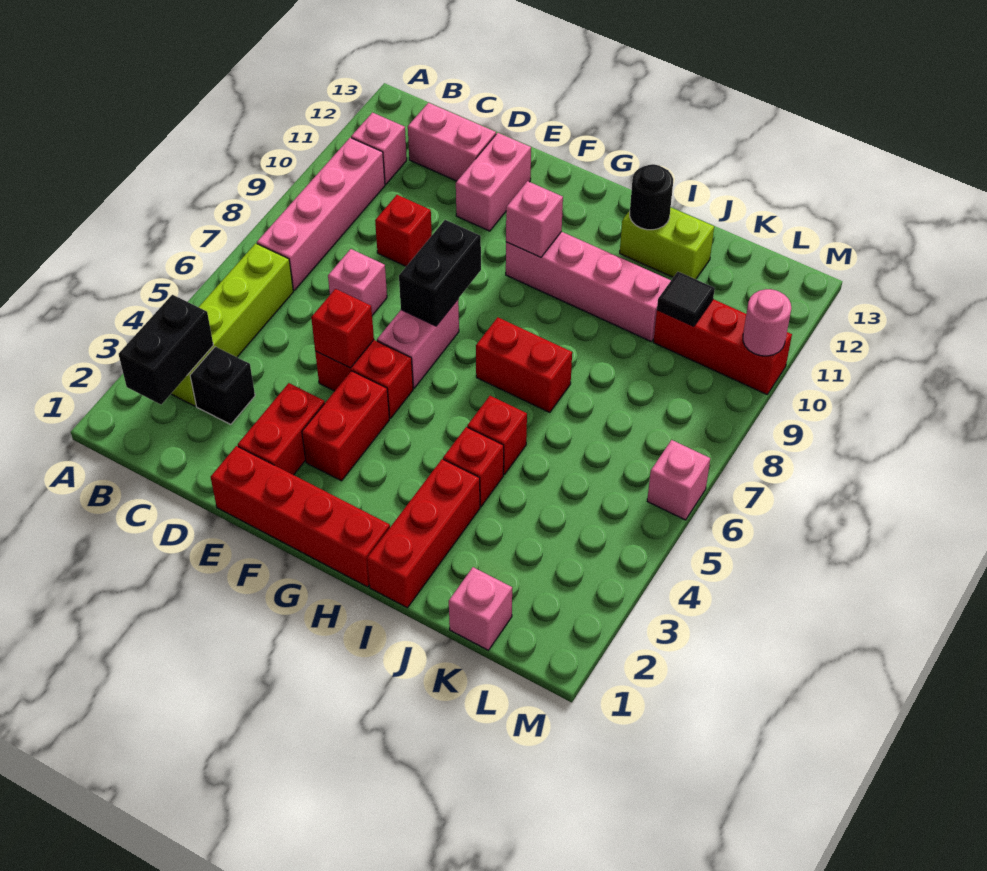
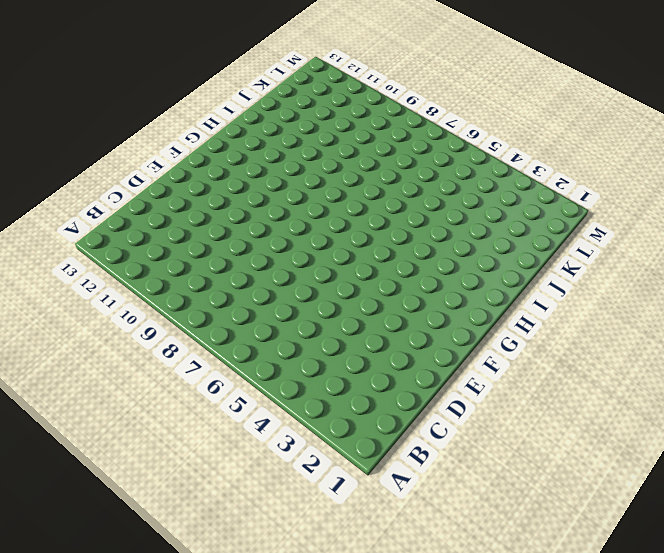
none -> lime brick B3:B6 level 1
none -> pink brick B7:B10 level 1
none -> pink brick B11 level 1

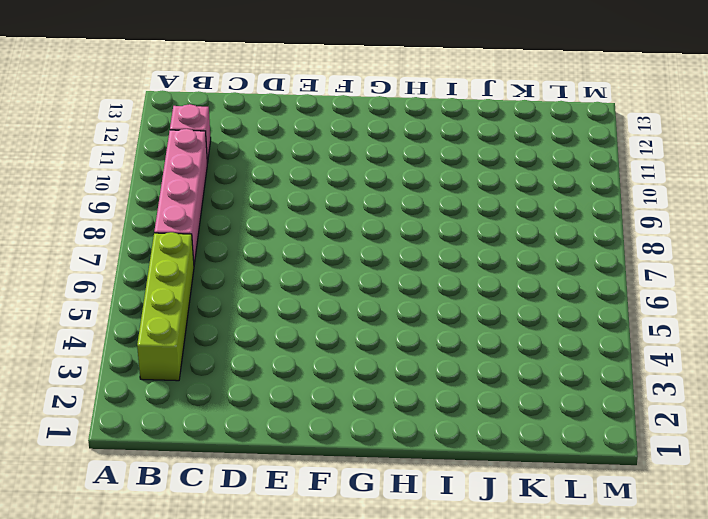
none -> black brick C3 level 1
none -> pink brick C12:D12 level 1
none -> pink brick D7 level 1

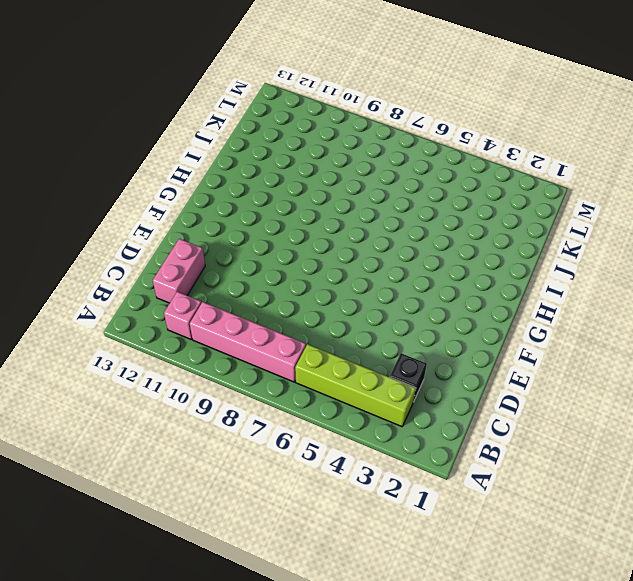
none -> pink brick D7 level 1
none -> red brick D9 level 1
none -> red brick E1:H1 level 1

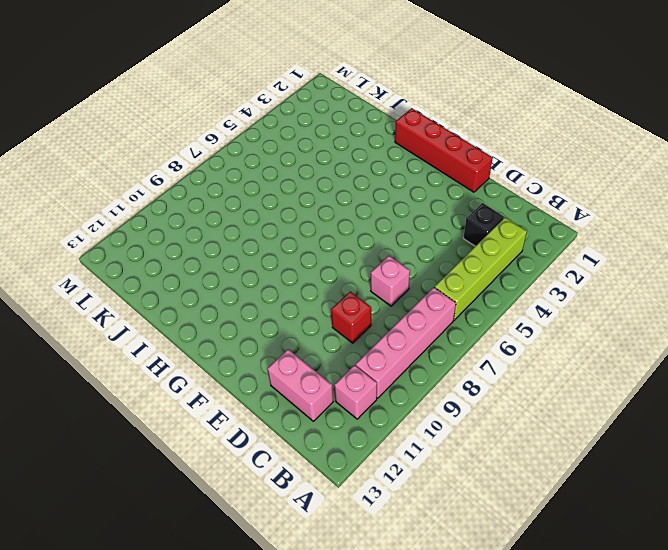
none -> red brick E2:E3 level 1
none -> red brick E5:F5 level 1
none -> pink brick E11:E12 level 1

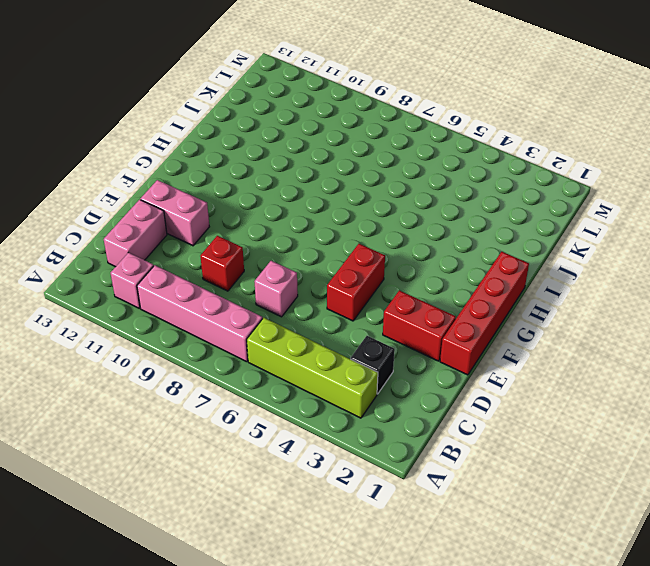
none -> red brick F3:F4 level 1
none -> pink brick F6:F7 level 1
none -> pink brick G10:J10 level 1

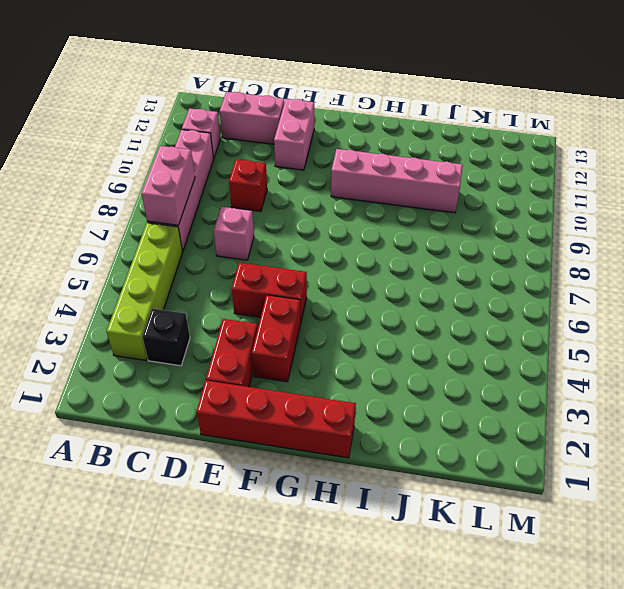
pink brick B7:B8 level 2 -> pink brick F6:F7 level 1
none -> red brick H7:I7 level 1
none -> red brick I1:I3 level 1
none -> red brick I4 level 1

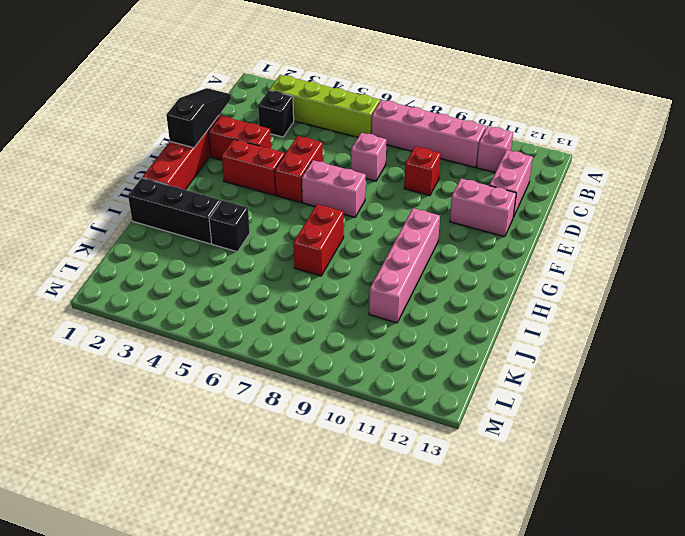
black slope D1:F1 level 2 top F -> none
black brick I1:I3 level 1 -> red brick I1:I3 level 1
black brick I4 level 1 -> red brick I4 level 1
none -> red brick I5 level 1
none -> lime brick I12:J12 level 1
none -> pink brick K1 level 1

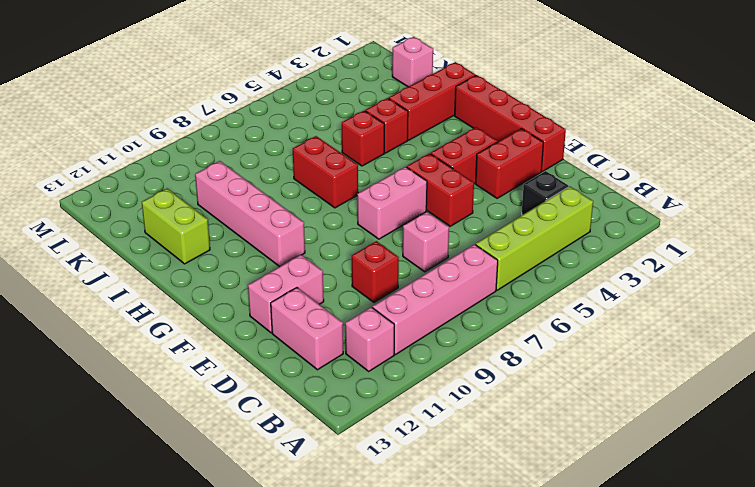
none -> red brick K10:M10 level 1
none -> pink brick M6 level 1
none -> black brick B2:B3 level 2

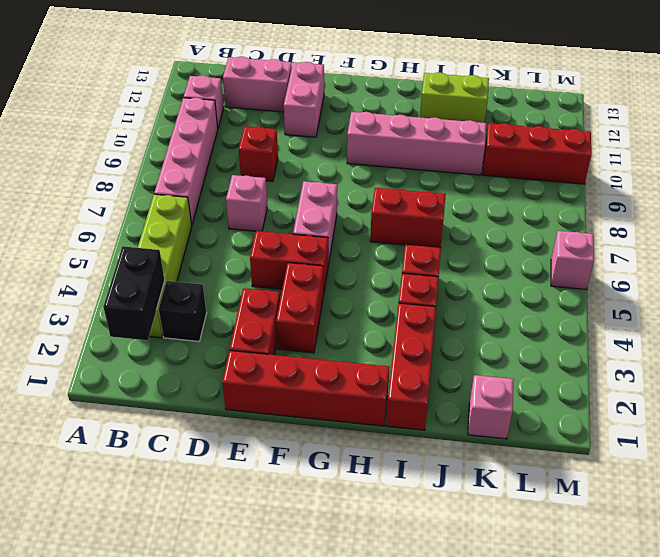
none -> red brick E5 level 2
none -> black brick F7:F8 level 2
none -> pink brick G10 level 2

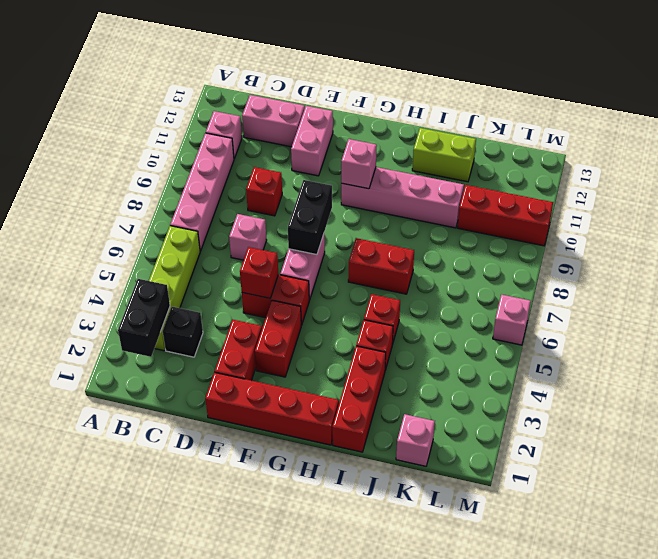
none -> black round brick I12 level 2
none -> black tile K10 level 2
none -> pink round brick M10 level 2

